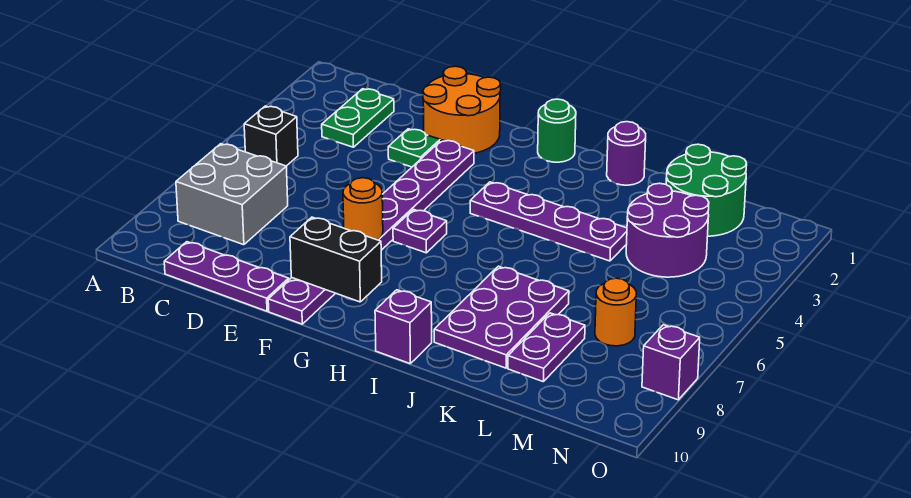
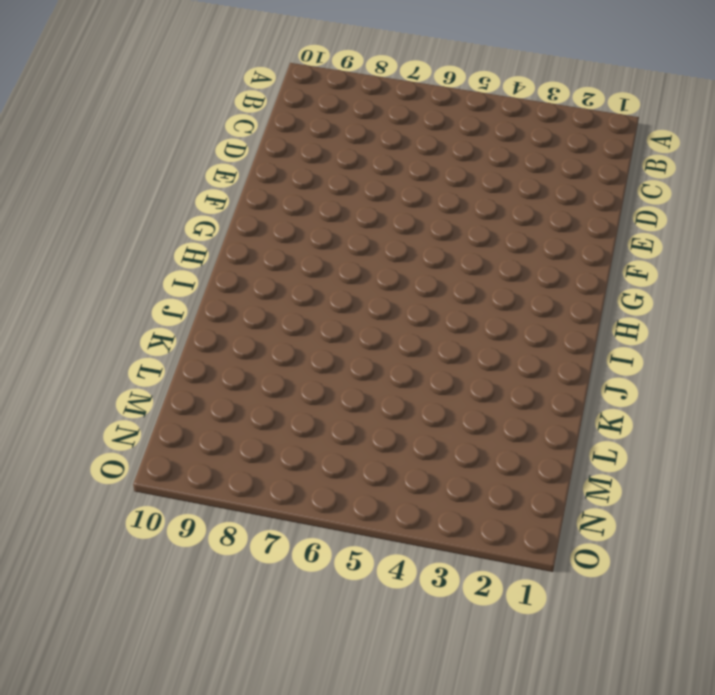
none -> black brick B5 level 1
none -> grey brick B7:C8 level 1
none -> green plate C2:C3 level 1

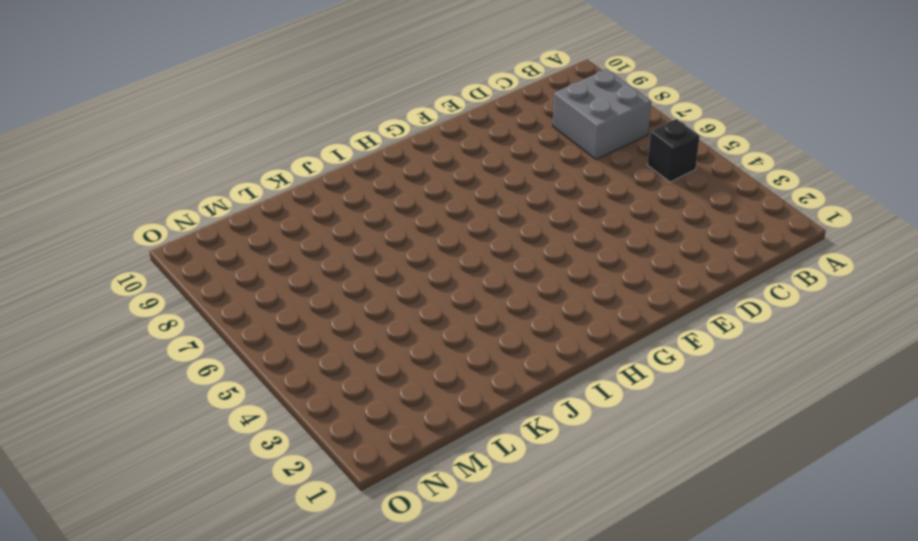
none -> green plate C2:C3 level 1
none -> purple plate C10:E10 level 1
none -> orange round brick E1:F2 level 1

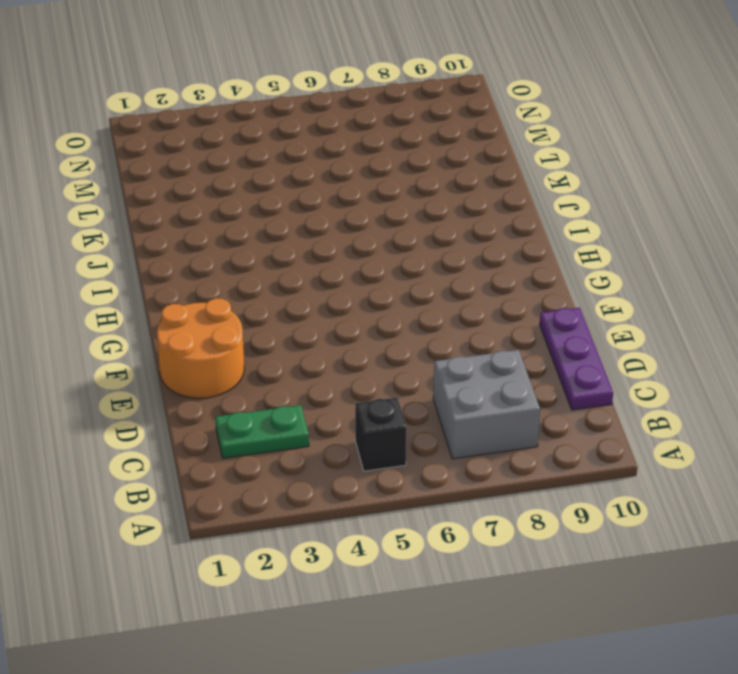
none -> green plate E3 level 1
none -> purple plate F3:F10 level 1
none -> purple plate G6 level 1

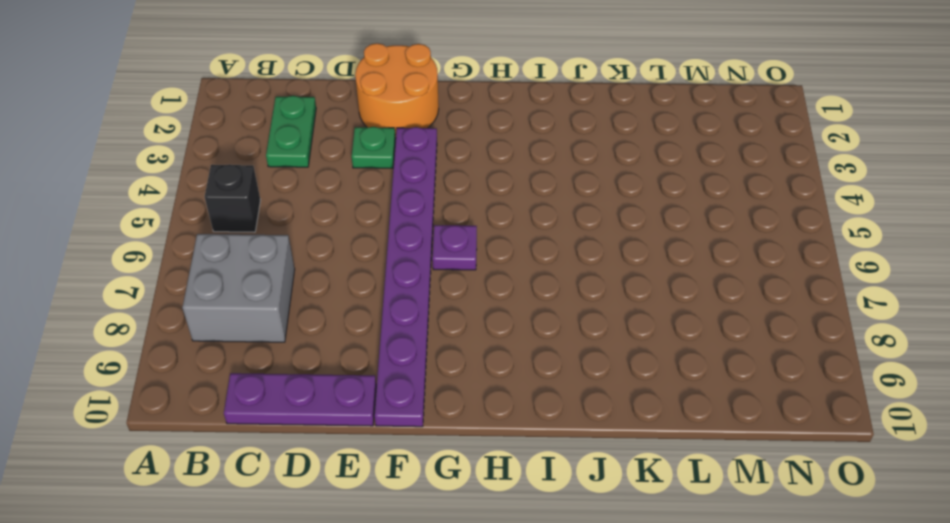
none -> green round brick H1 level 1
none -> purple plate H4:K4 level 1
none -> purple brick I10 level 1

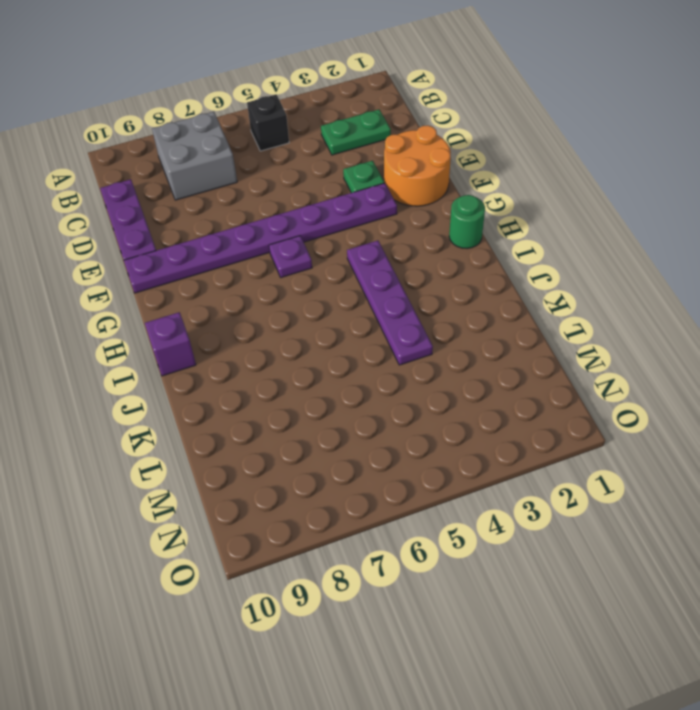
none -> purple round brick J1 level 1
none -> purple plate J7:K9 level 1
none -> green round brick L1:M2 level 1

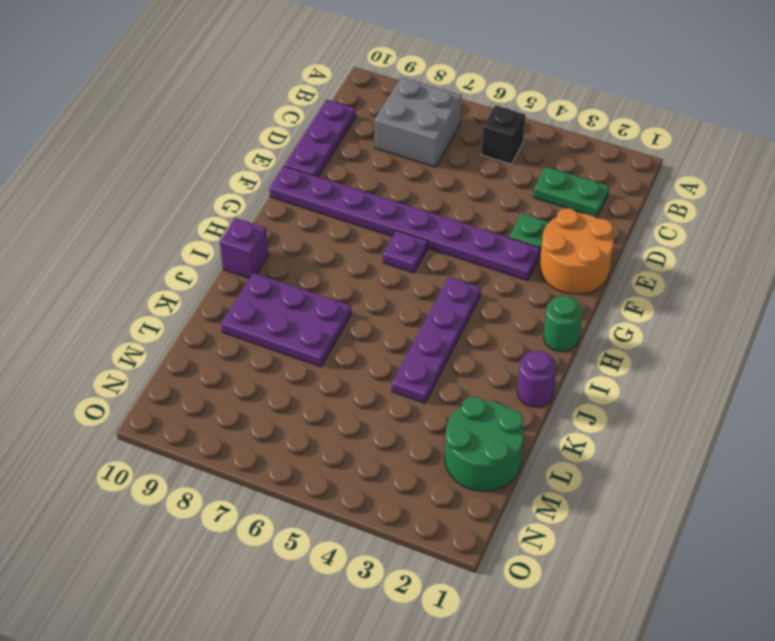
none -> purple round brick L3:M4 level 1
none -> purple plate L8:L9 level 1
none -> orange round brick M7 level 1

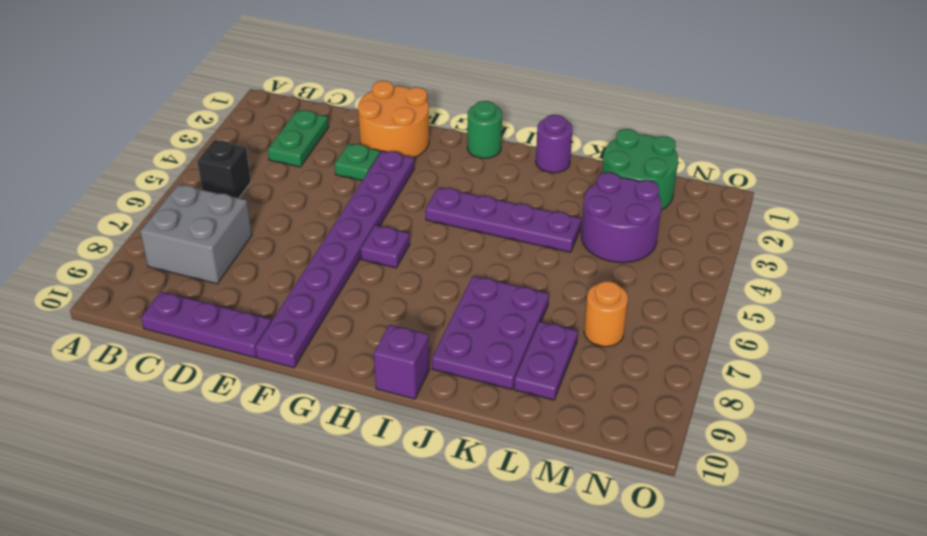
none -> purple brick O8 level 1
none -> orange round brick F7 level 2
none -> black brick F9:G9 level 2

